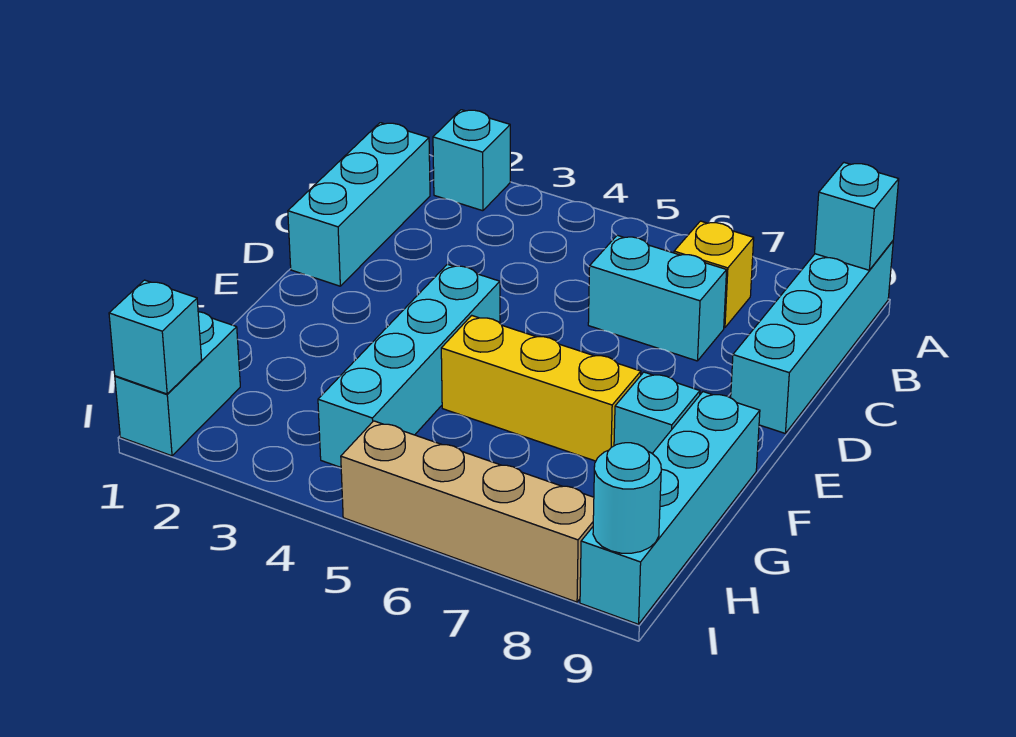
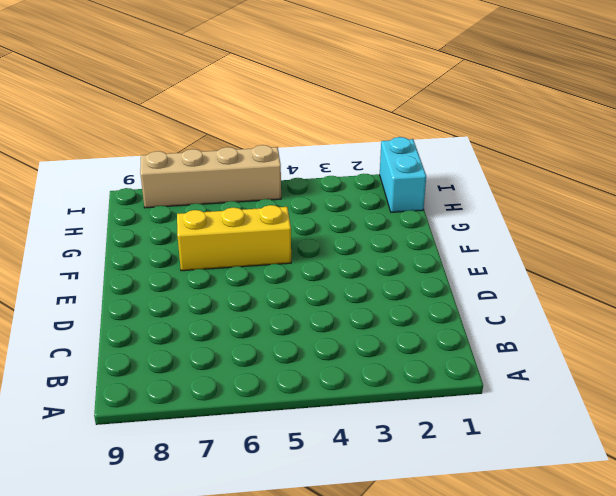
none -> cyan brick A2 level 1
none -> cyan brick A9:D9 level 1
none -> cyan brick B1:D1 level 1

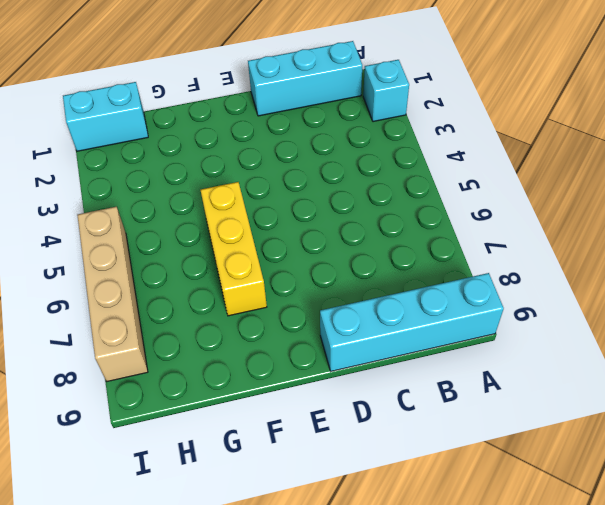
none -> yellow brick B7 level 1
none -> cyan brick C6:C7 level 1
none -> cyan brick E4:H4 level 1

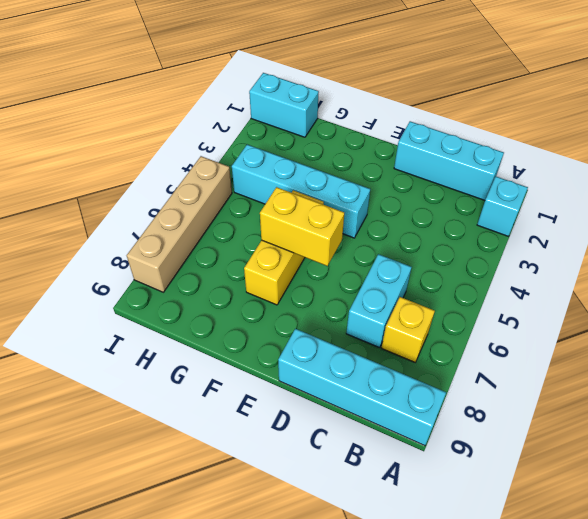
yellow brick E6:F6 level 2 -> none
none -> cyan brick F8 level 1
none -> cyan brick F9:I9 level 1
none -> cyan brick A9 level 2

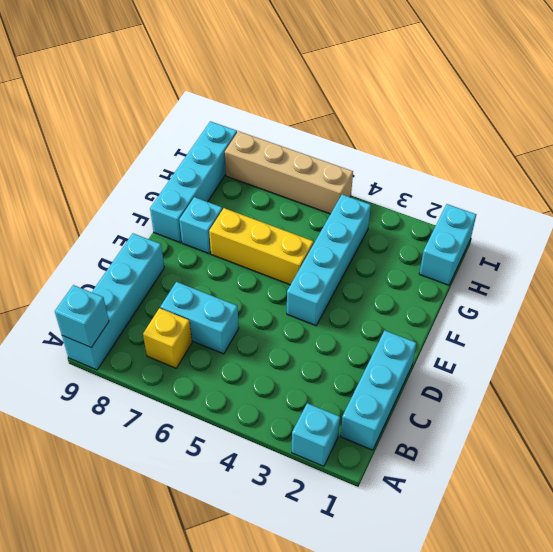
none -> cyan brick I1 level 2
none -> cyan round brick I9 level 2

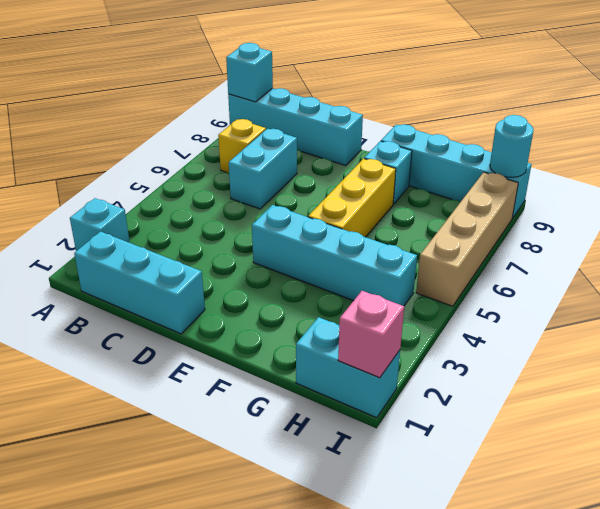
pink brick I1 level 2 -> cyan brick I1 level 2

